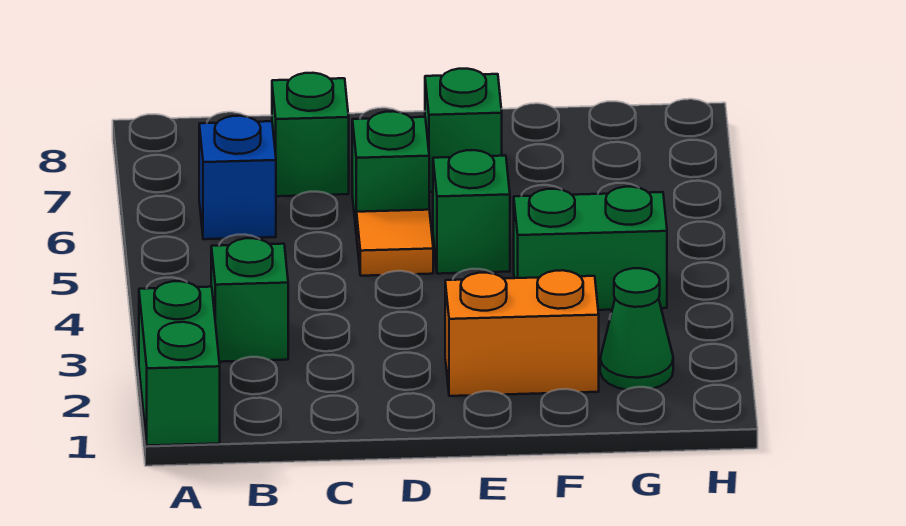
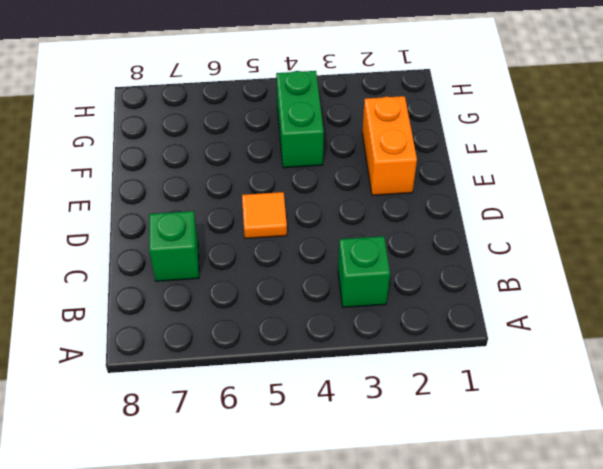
none -> green brick A1:A2 level 1
none -> blue brick B6 level 1

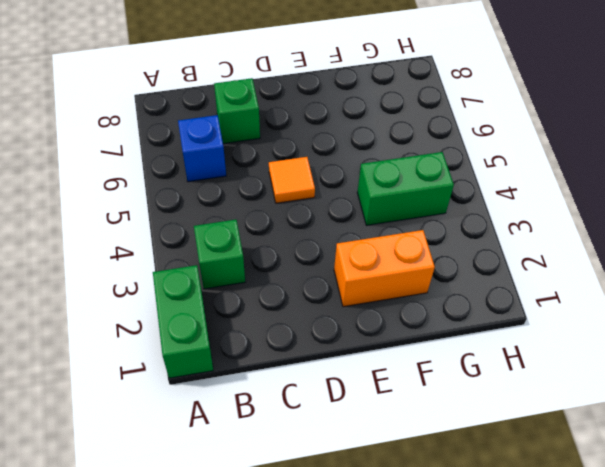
none -> green brick D6 level 1
none -> green brick E5 level 1

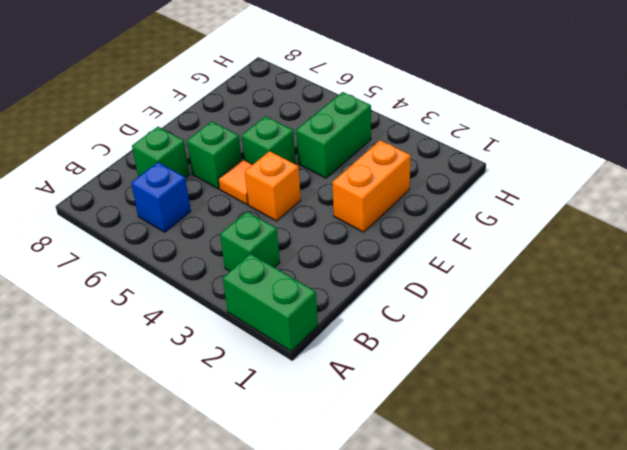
orange brick D4 level 1 -> none
none -> green brick E7 level 1
none -> green cone G2 level 1

